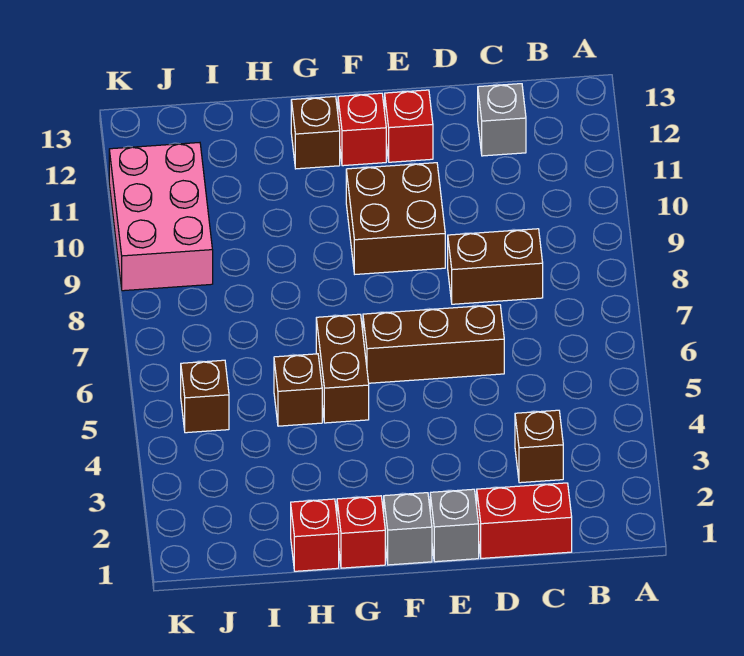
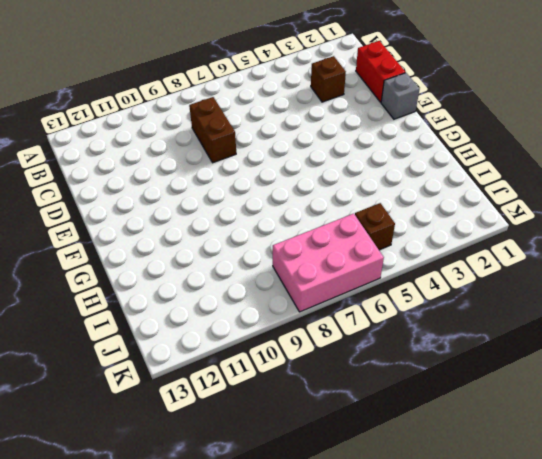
pink brick J6:K8 level 1 -> pink brick J9:K11 level 1
none -> grey brick C12 level 1
none -> brown brick D6:F6 level 1
none -> brown brick E9:F10 level 1

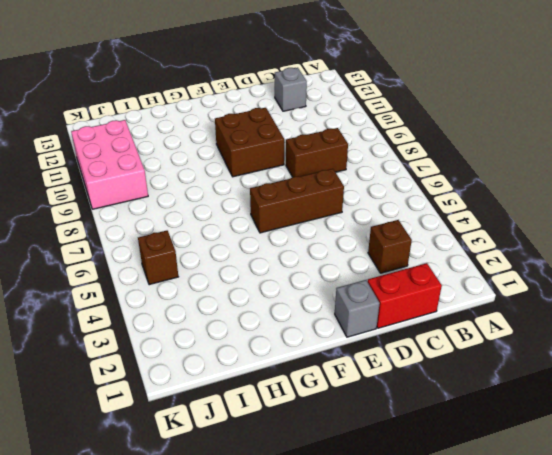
none -> red brick E12 level 1
none -> grey brick F1 level 1
none -> red brick F12 level 1

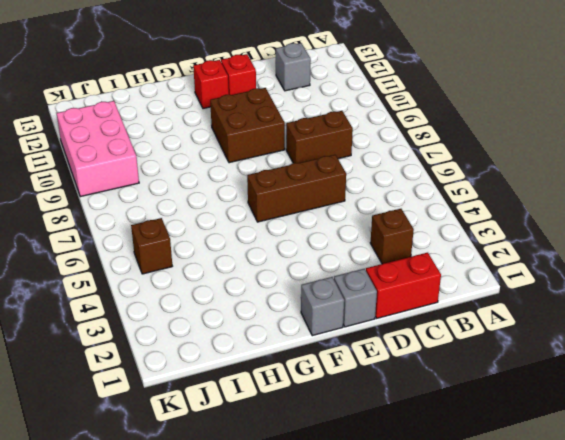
none -> red brick G1 level 1
none -> brown brick G5:G6 level 1
none -> brown brick G12 level 1

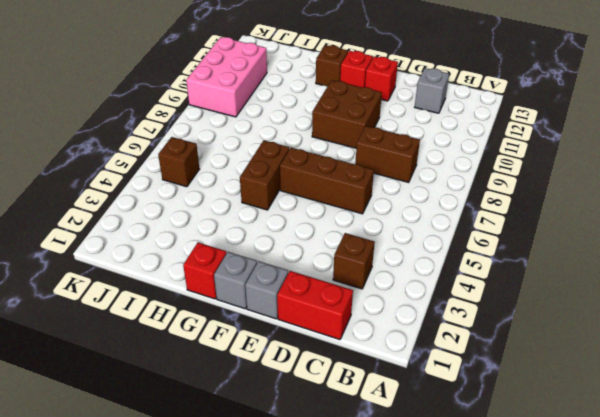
none -> red brick H1 level 1
none -> brown brick H5 level 1

